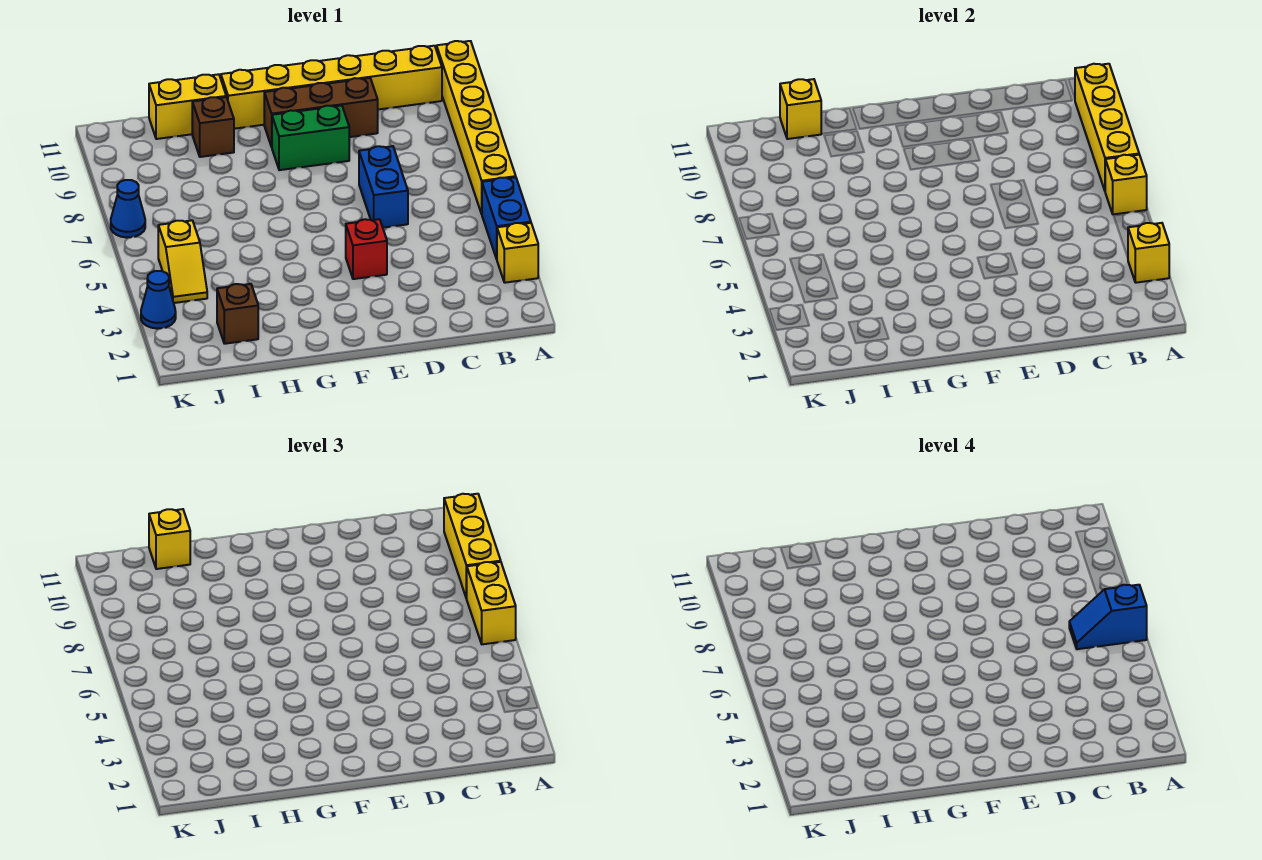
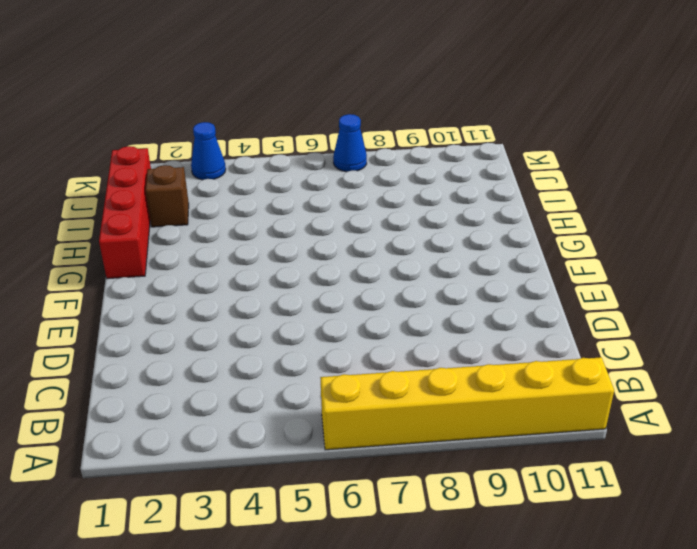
red brick G1:J1 level 1 -> none
none -> yellow brick A3 level 1
none -> blue brick A4:A5 level 1
none -> yellow brick B11:G11 level 1

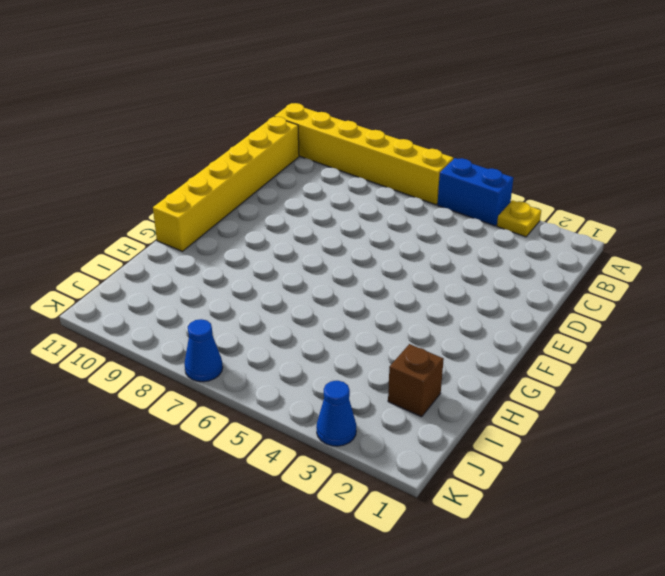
yellow plate A3 level 1 -> yellow brick A3 level 1
none -> blue brick D6:D7 level 1
none -> brown brick D10:F10 level 1
none -> red brick E4 level 1

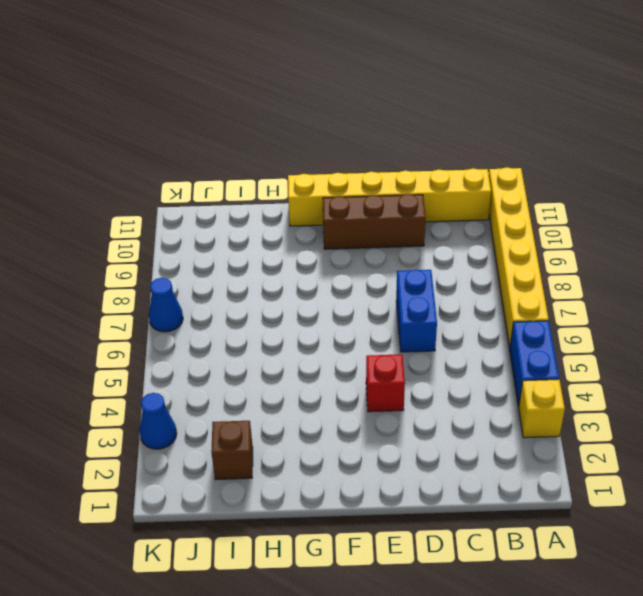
none -> green brick E9:F9 level 1
none -> brown brick H10 level 1
none -> yellow brick H11:I11 level 1

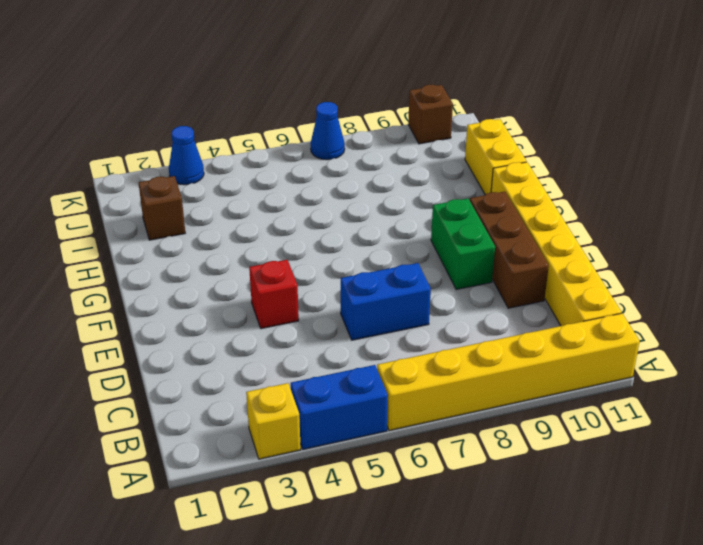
brown brick K10 level 1 -> brown brick H10 level 1
none -> yellow slope J4:J5 level 1 top 5
none -> yellow brick A3 level 2
none -> yellow brick A6 level 2

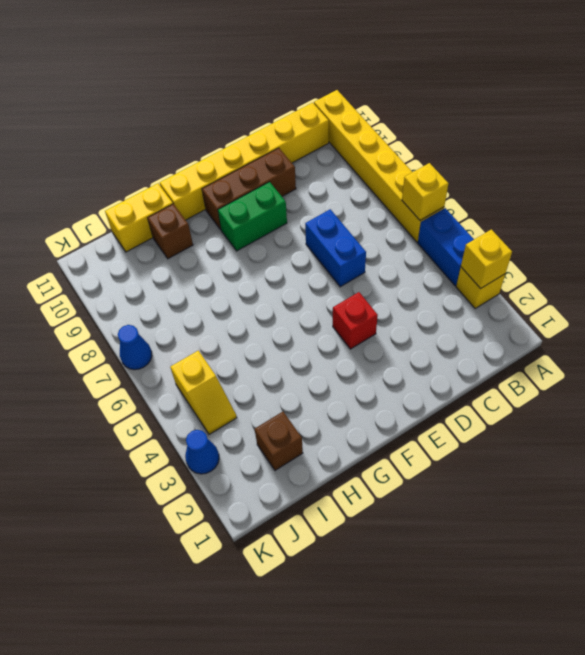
none -> yellow brick A7:A10 level 2
none -> yellow brick I11 level 2
none -> yellow brick A6:A7 level 3

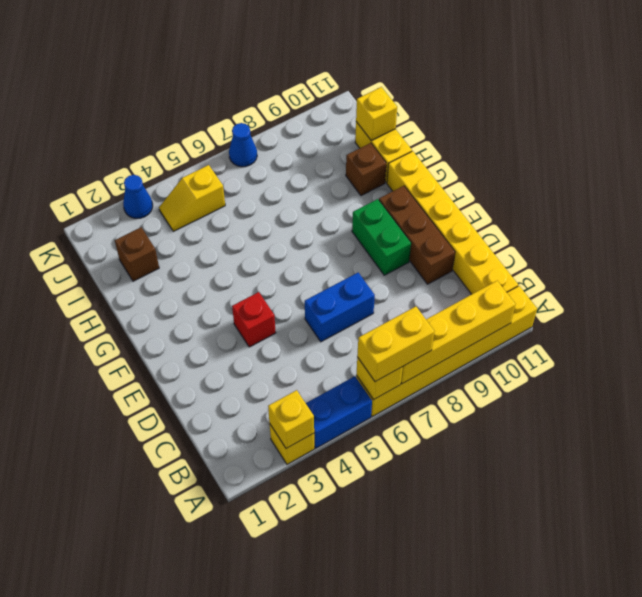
none -> yellow brick A8:A10 level 3
none -> yellow brick I11 level 3
none -> blue slope A6:B6 level 4 top A

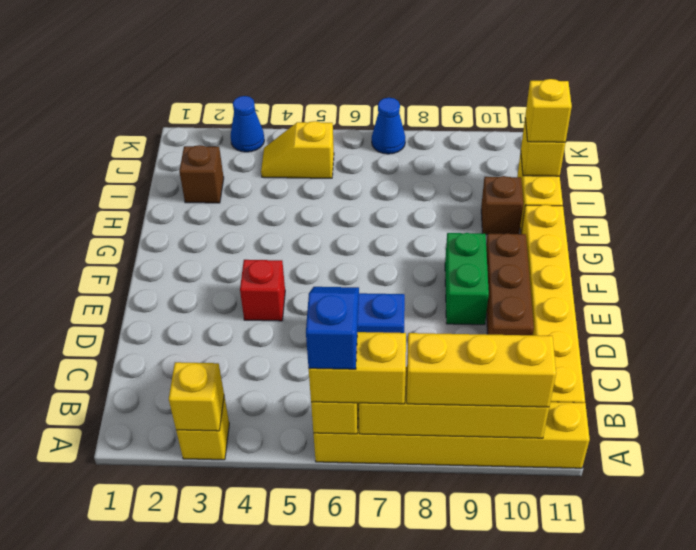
none -> blue brick A4:A5 level 1

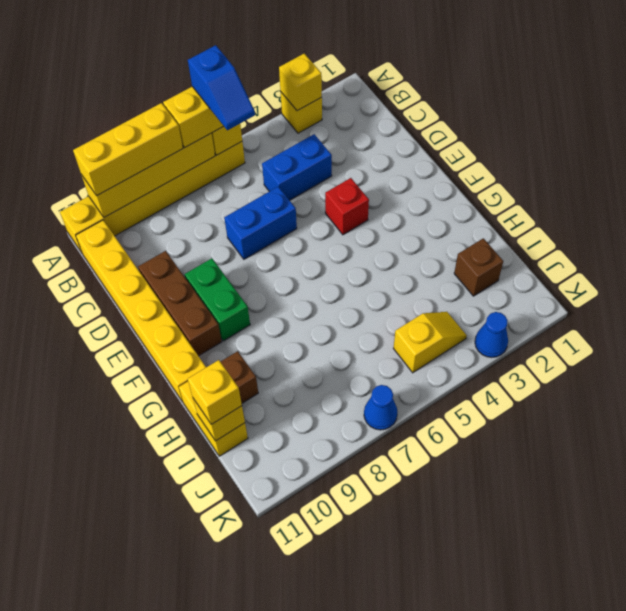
blue brick C4:C5 level 1 -> blue brick A4:A5 level 1

